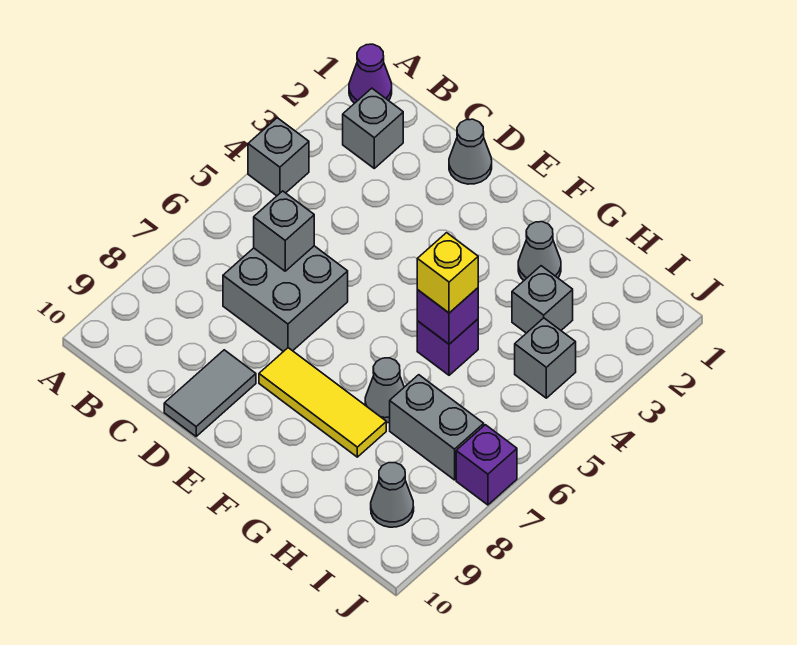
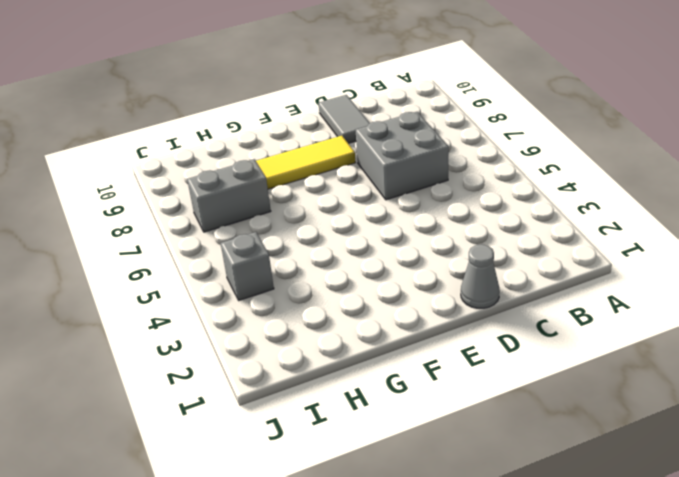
none -> purple cone A1 level 1
none -> grey brick A4 level 1
none -> grey brick B2 level 1

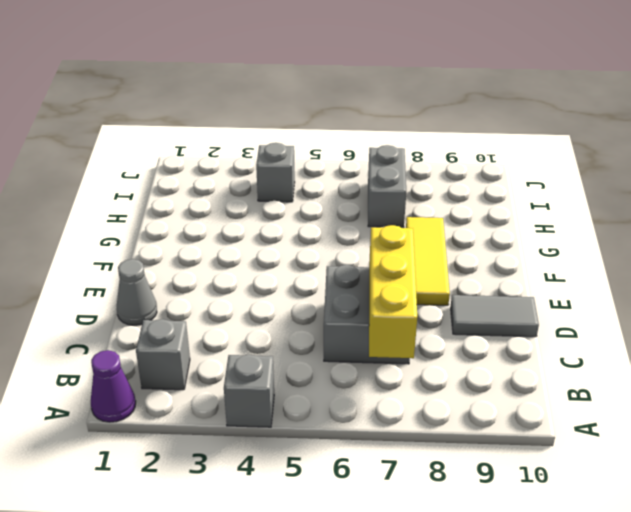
yellow brick B7:D7 level 2 -> none
none -> grey cone G2 level 1
none -> purple brick G5 level 1
none -> grey cone G7 level 1

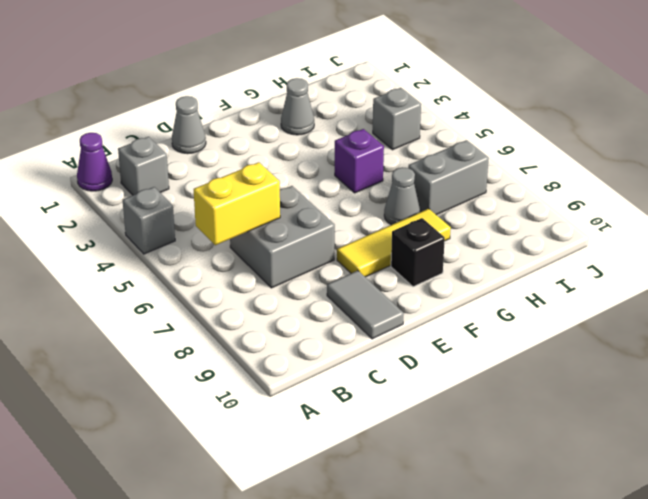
yellow brick B6:C6 level 2 -> grey brick C6 level 2
black brick F9 level 1 -> none
none -> grey brick H3 level 1
none -> grey cone I9 level 1
none -> purple brick J7 level 1

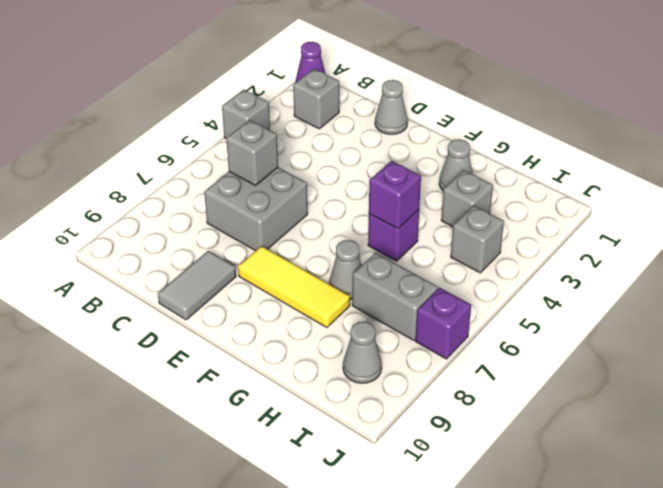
none -> yellow brick G5 level 3

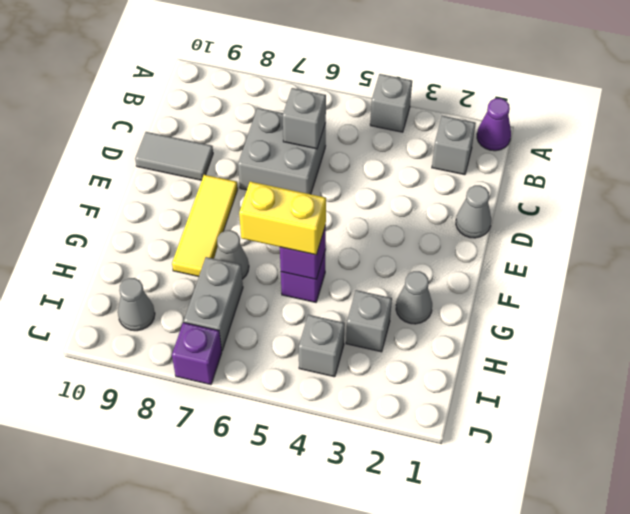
yellow brick G5:G6 level 3 -> yellow brick G5 level 3

